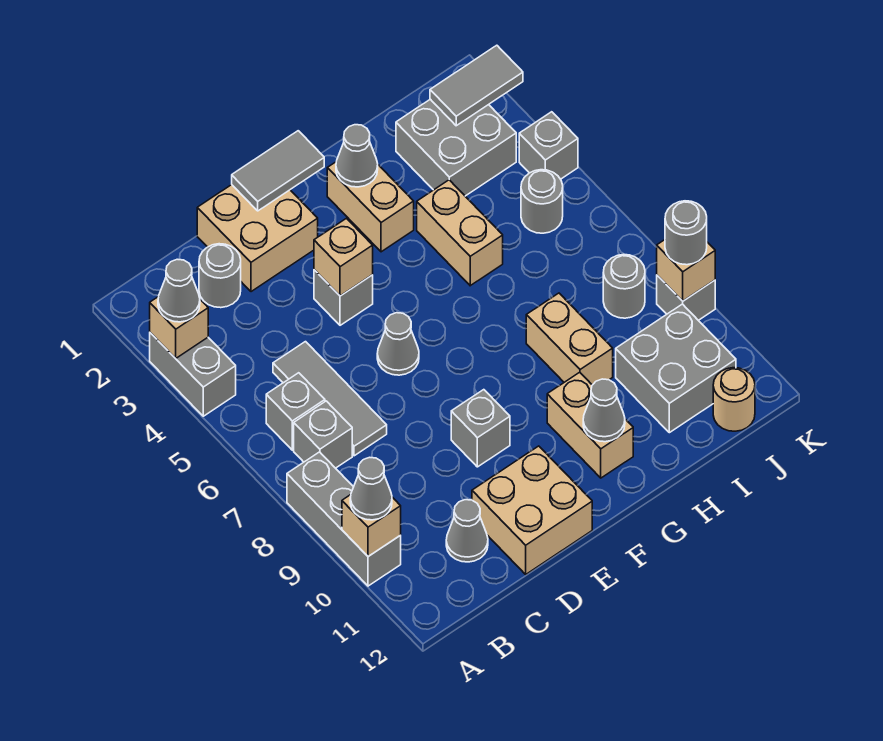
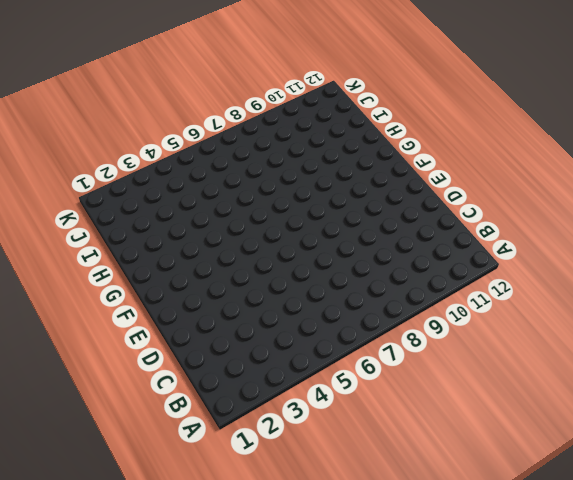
none -> grey brick A3:A4 level 1
none -> grey brick A8:A10 level 1
none -> grey brick B6 level 1
none -> grey brick B7 level 1

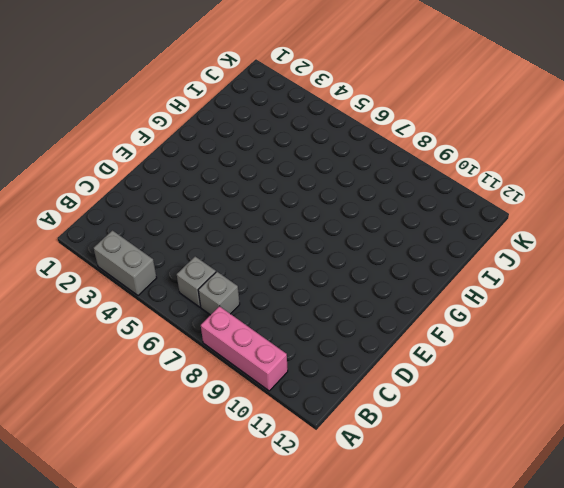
pink brick A8:A10 level 1 -> grey brick A8:A10 level 1
none -> grey round brick C2 level 1
none -> grey tile C5:C7 level 1
none -> grey cone C11 level 1
none -> tan brick D1:E2 level 1

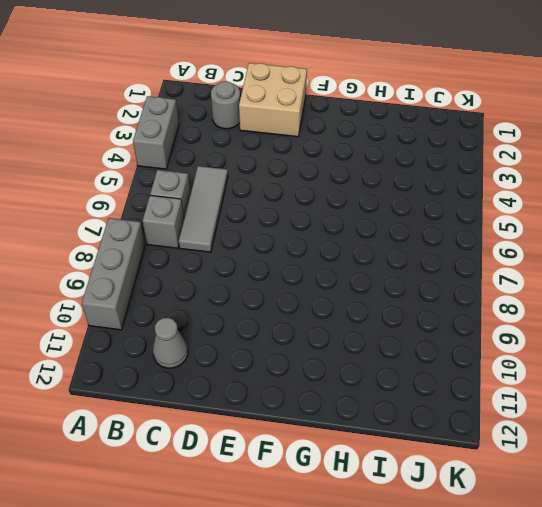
none -> tan brick D11:E12 level 1
none -> grey brick E4 level 1
none -> grey cone E6 level 1
none -> grey brick E9 level 1

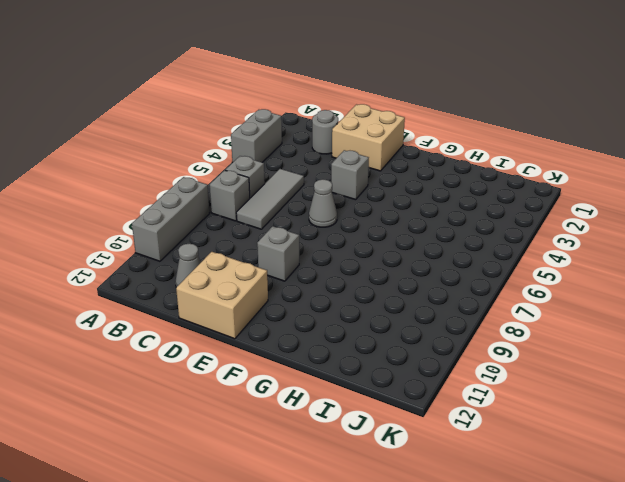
none -> tan brick G2:G3 level 1
none -> tan brick G10:G11 level 1
none -> tan brick H4:H5 level 1
none -> tan brick H8:H9 level 1

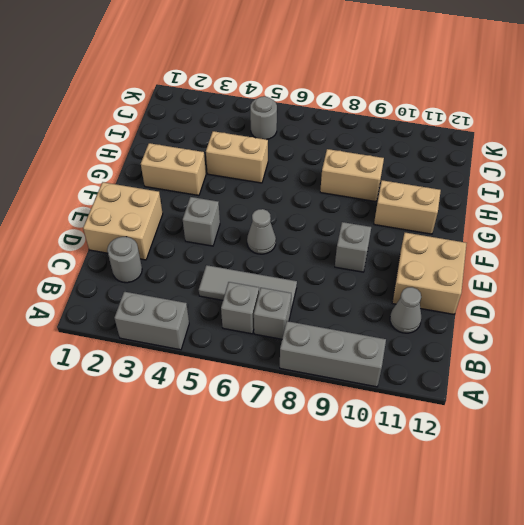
none -> grey brick I2:J3 level 1
none -> grey brick I10:J11 level 1
none -> grey round brick J8 level 1
none -> tan round brick J12 level 1

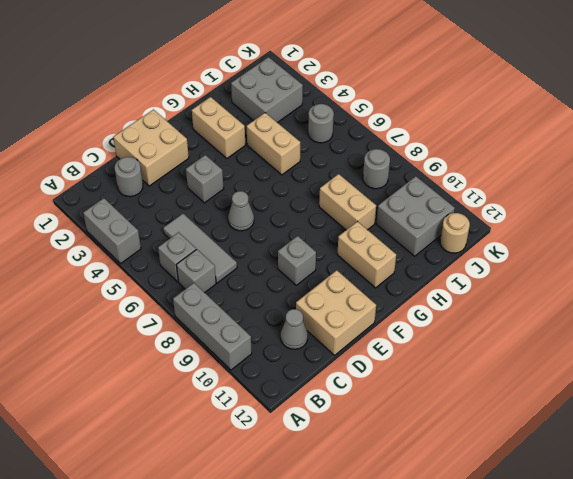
none -> grey brick K4 level 1
none -> grey brick K9 level 1
none -> tan brick A3 level 2
none -> tan brick A10 level 2

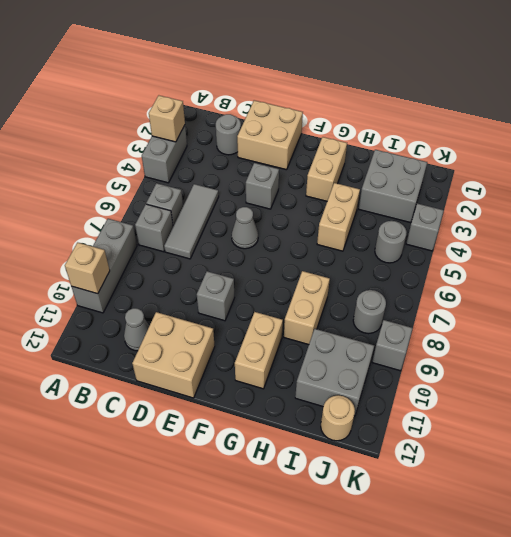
none -> grey tile E1:F1 level 2
none -> tan brick E4 level 2
none -> grey cone G2 level 2
none -> grey cone G11 level 2

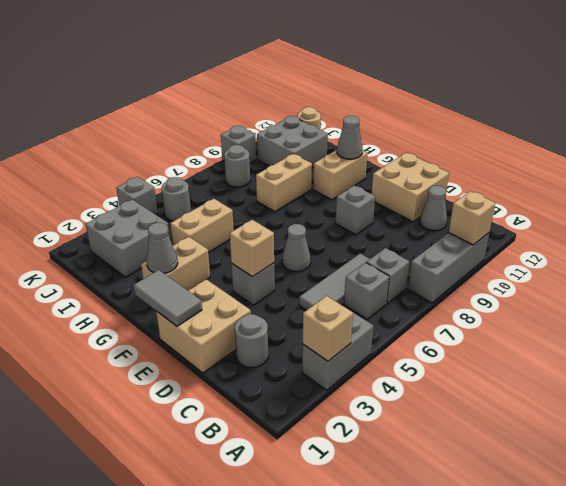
none -> grey tile J2:K2 level 2
none -> tan brick K9 level 2
none -> grey cone A3 level 3
none -> grey cone A10 level 3

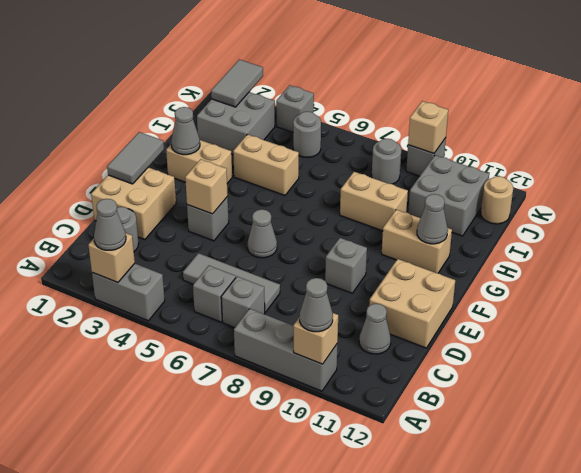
none -> grey round brick K9 level 3

